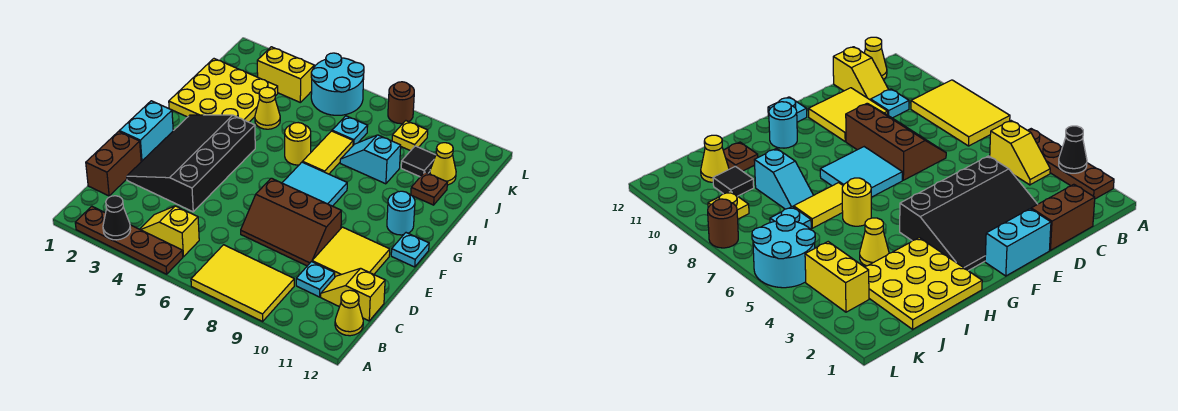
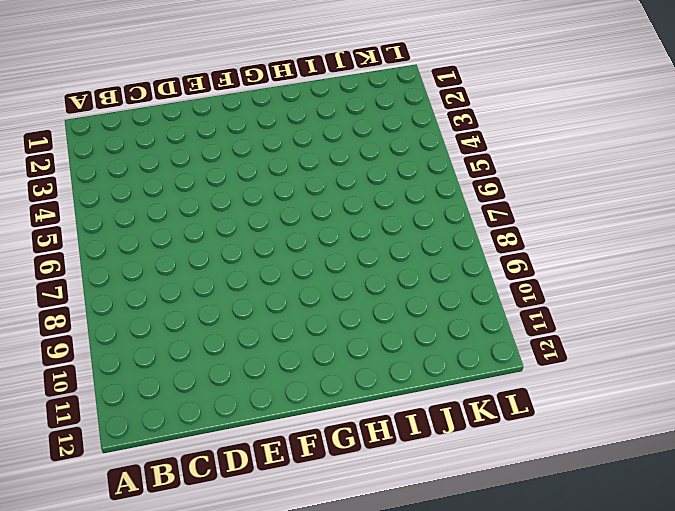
none -> brown plate A2:A5 level 1
none -> yellow tile A7:B9 level 1
none -> yellow slope B4:B5 level 1 top 5

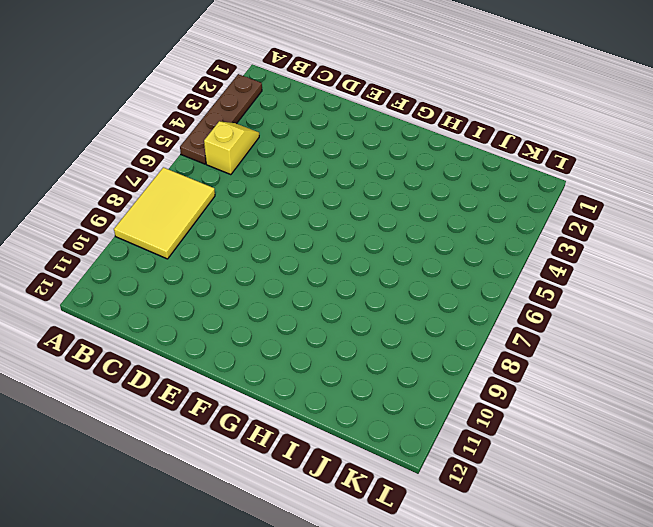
none -> yellow cone B12 level 1
none -> brown brick C1:D1 level 1
none -> cyan plate C10 level 1

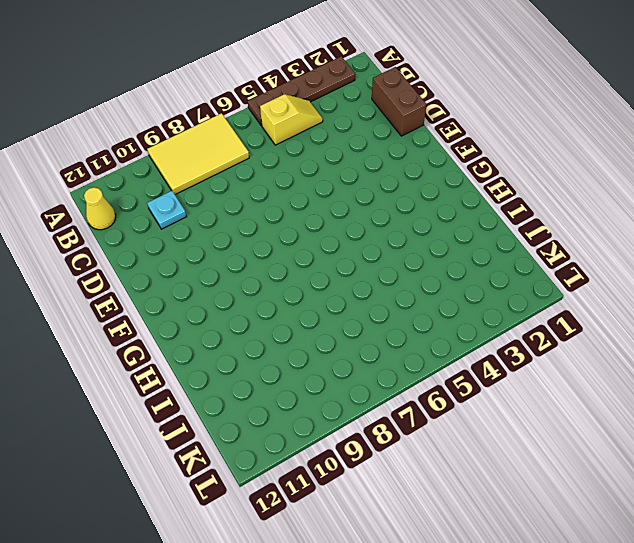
none -> yellow slope C11:C12 level 1 top 12
none -> black slope D2:G4 level 1 top 4
none -> brown slope D7:E9 level 1 top E

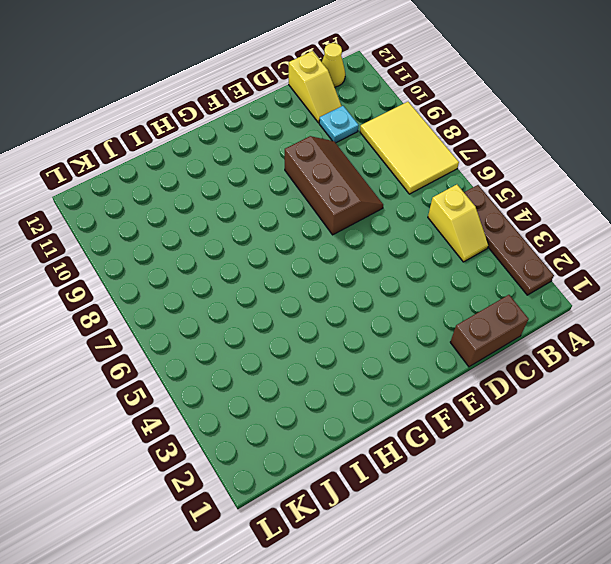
none -> black slope D2:G4 level 1 top 4
none -> yellow tile D10:E11 level 1
none -> cyan brick E1:F1 level 1

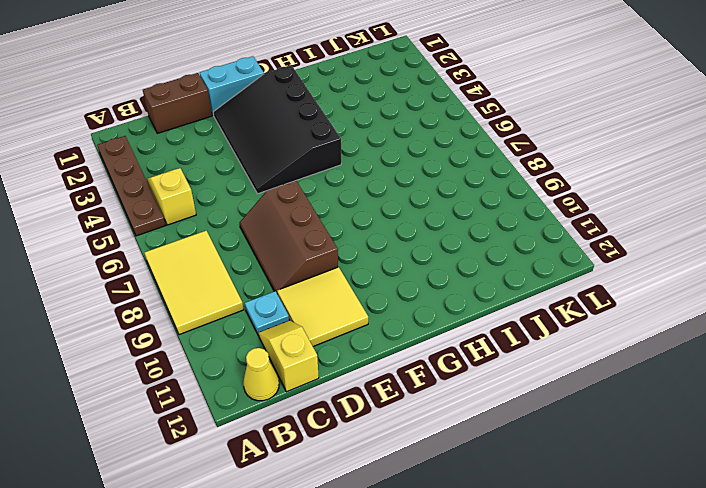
black slope E2:G5 level 1 top G -> black slope D2:G4 level 1 top 4
none -> cyan tile F7:G8 level 1
none -> cyan plate F12 level 1
none -> cyan round brick G11 level 1

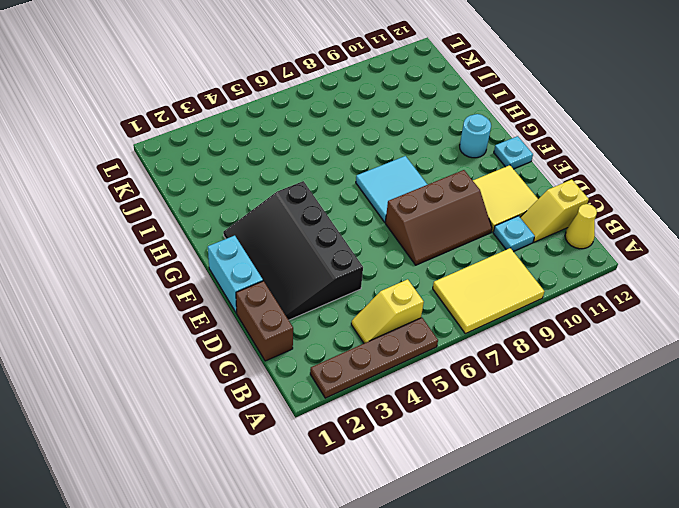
none -> yellow plate H1:J3 level 1
none -> yellow round brick H6 level 1
none -> yellow tile H7:I7 level 1

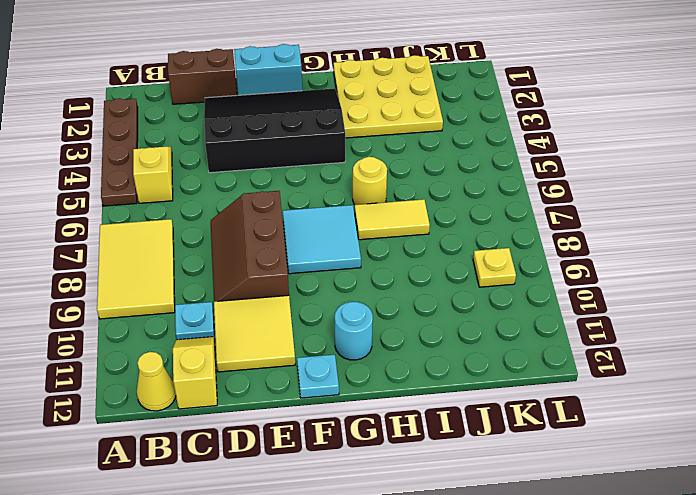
none -> yellow cone I4 level 1
none -> cyan slope I8:I9 level 1 top 9
none -> brown plate I11 level 1

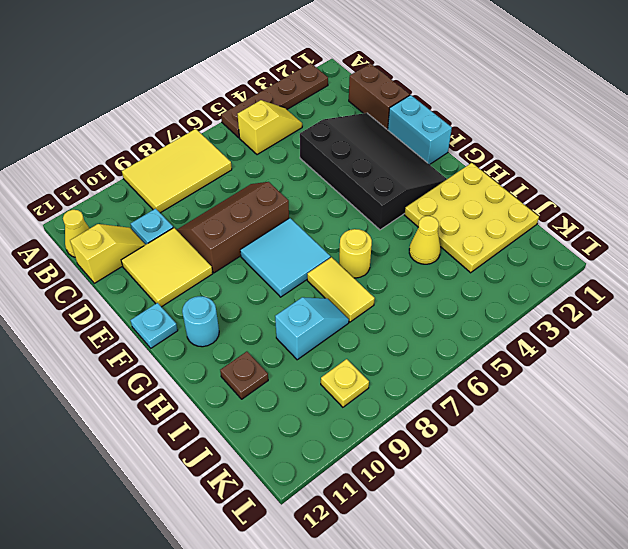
none -> cyan plate J7 level 1
none -> black tile J10 level 1
none -> yellow cone J11 level 1

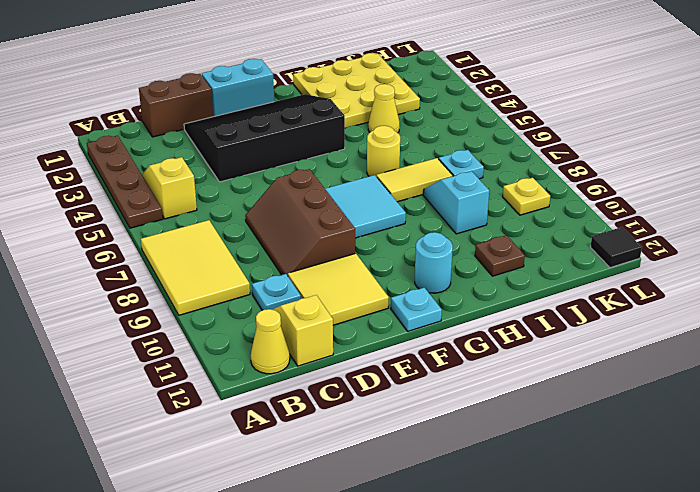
black tile L12 level 1 -> black tile J10 level 1
none -> yellow cone J11 level 1
none -> yellow brick K3:K4 level 1
none -> cyan round brick K5:L6 level 1

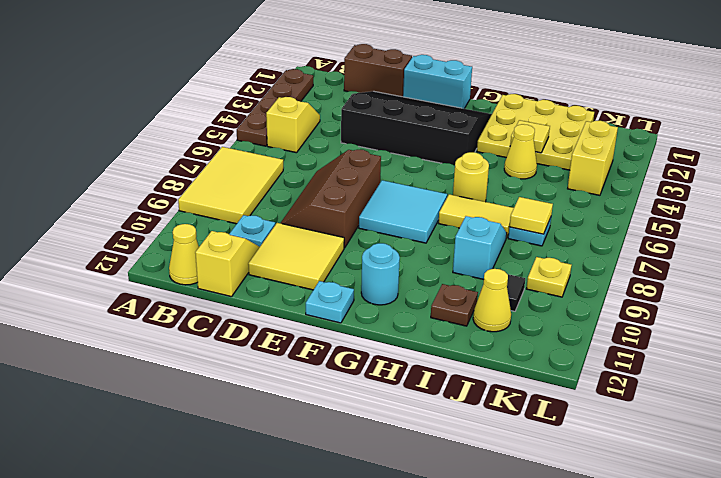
yellow tile I3 level 2 -> none
yellow tile J7 level 2 -> none
none -> cyan round brick K5:L6 level 1
none -> brown round brick L8 level 1
none -> black cone A3 level 2

